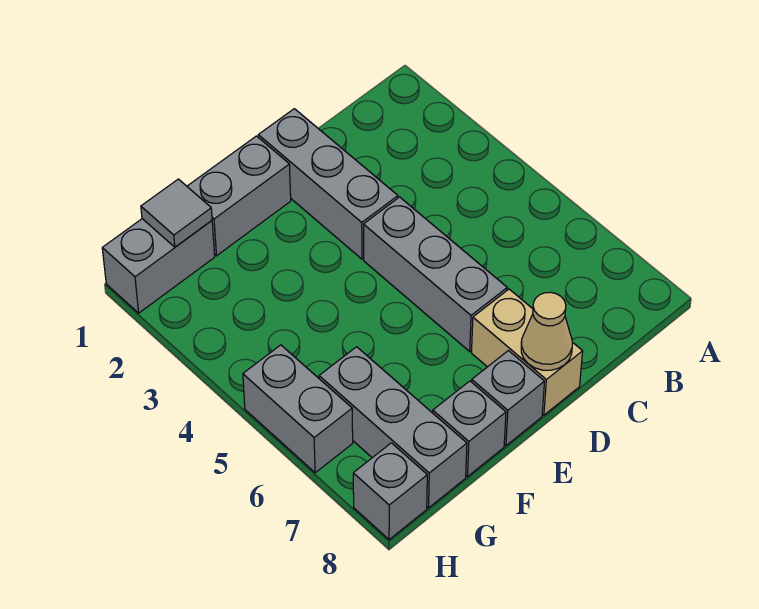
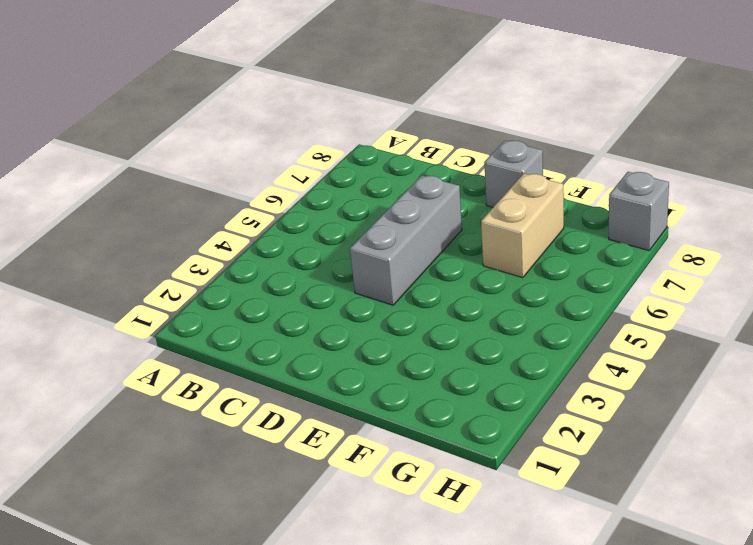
tan brick F6:F7 level 1 -> tan brick D7:D8 level 1
none -> grey brick D1:D3 level 1
none -> grey brick E1:F1 level 1
none -> grey brick F8 level 1

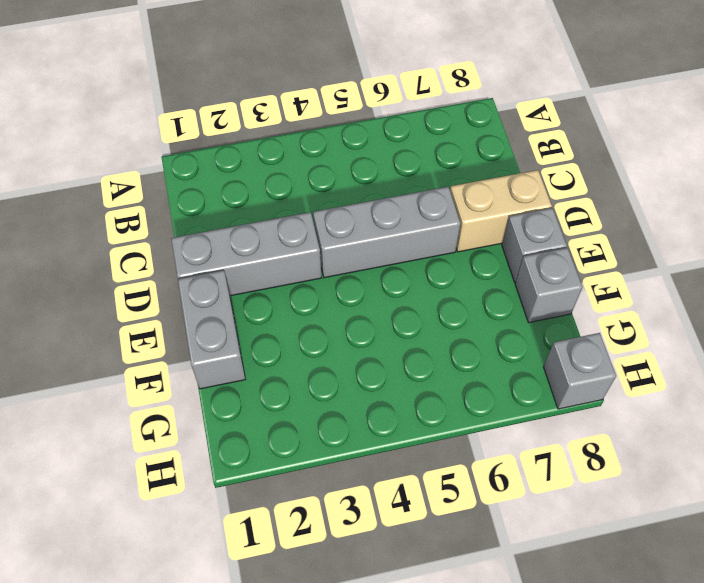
none -> grey brick G1:H1 level 1
none -> grey brick G6:G8 level 1
none -> grey brick H5:H6 level 1

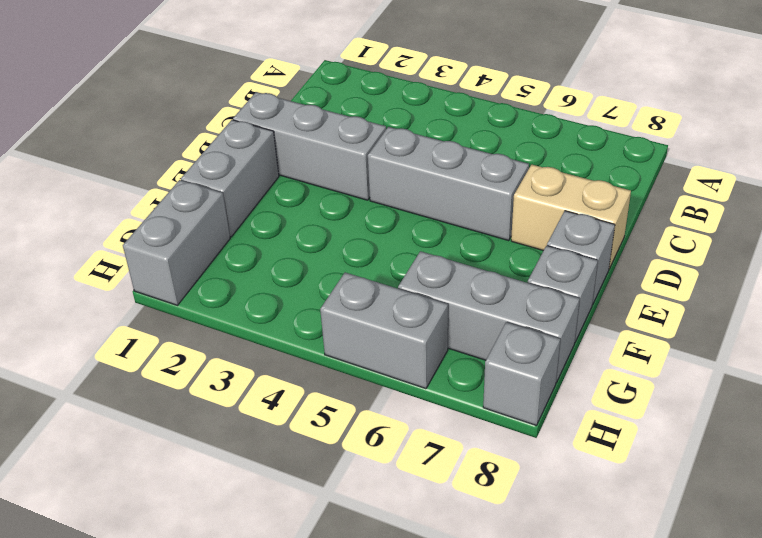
none -> tan cone D8 level 2
none -> grey tile G1 level 2

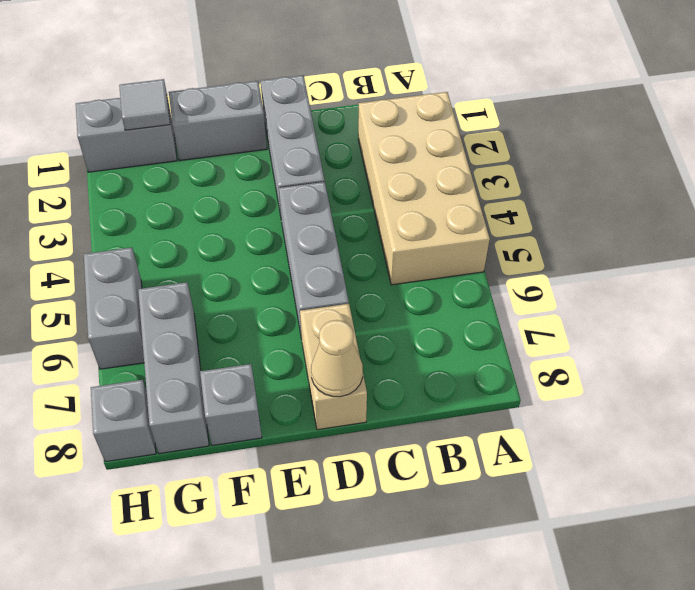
tan brick A2:B5 level 1 -> none
none -> grey brick E8 level 1

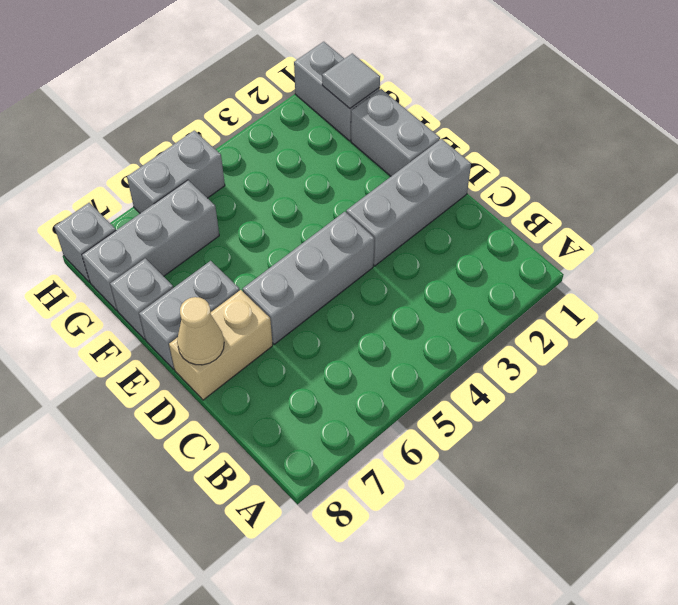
grey brick E7:E8 level 1 -> grey brick E8 level 1

